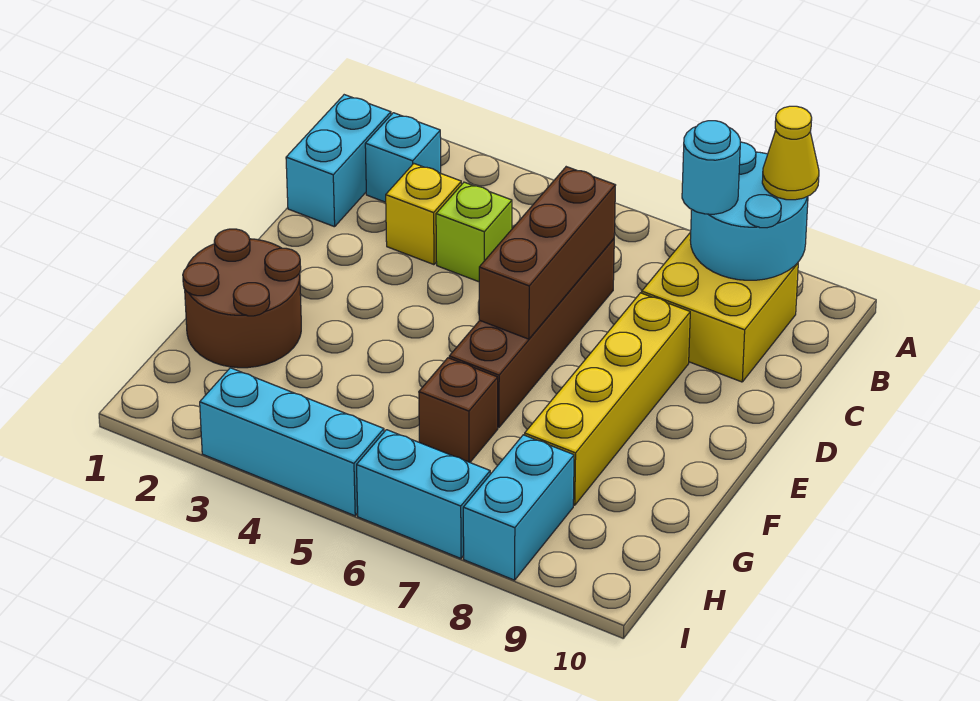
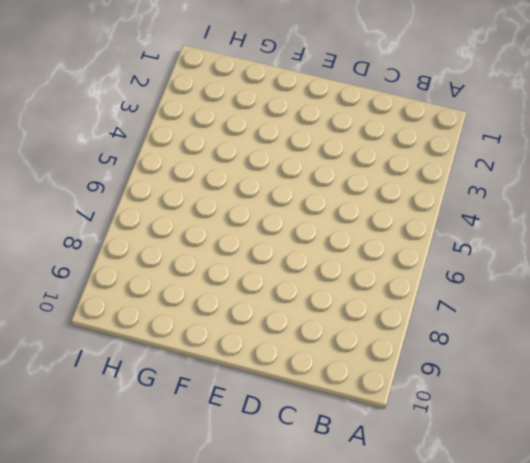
none -> cyan brick B1:C1 level 1
none -> cyan brick B2 level 1
none -> yellow brick B8:C9 level 1

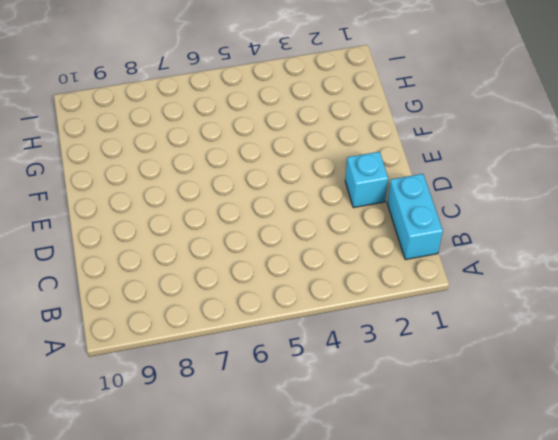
cyan brick D2 level 1 -> cyan brick B2 level 1
none -> yellow brick B8:C9 level 1
none -> yellow brick C3 level 1
none -> lime brick C4 level 1

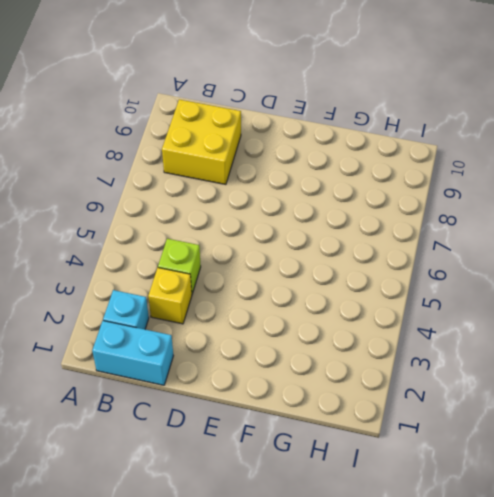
none -> brown brick C6:F6 level 1
none -> yellow brick D8:G8 level 1
none -> brown round brick F1:G2 level 1

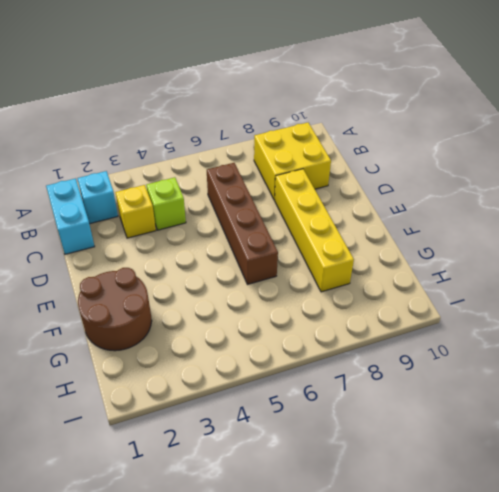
none -> brown brick G6 level 1
none -> cyan brick H8:I8 level 1
none -> cyan brick I3:I5 level 1

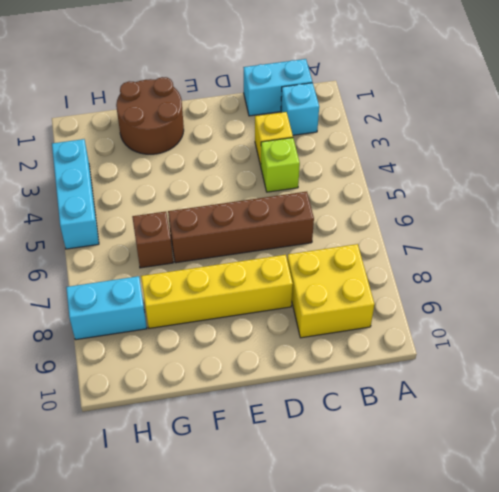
none -> cyan brick I6:I7 level 1
none -> cyan round brick A8:B9 level 2
none -> brown brick C6:E6 level 2

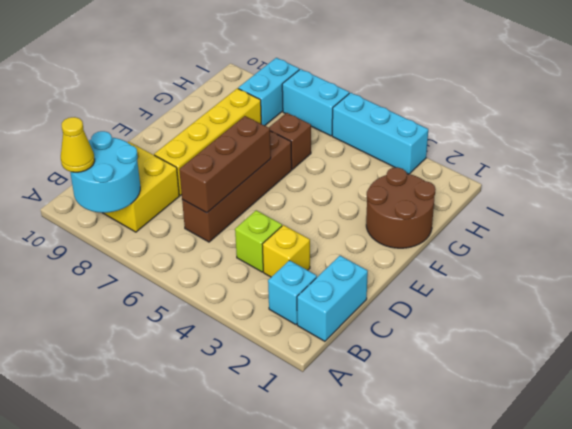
none -> cyan round brick B8 level 3

